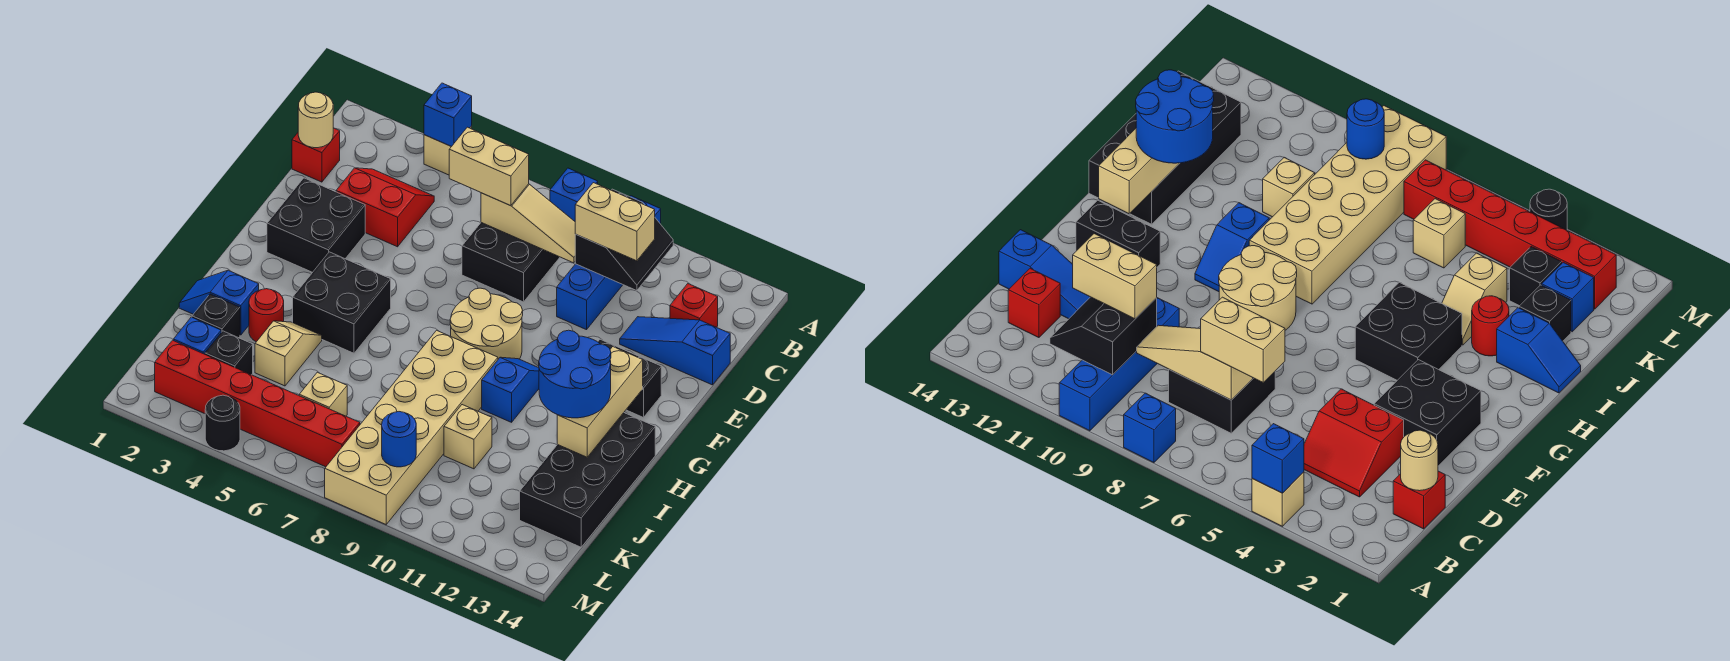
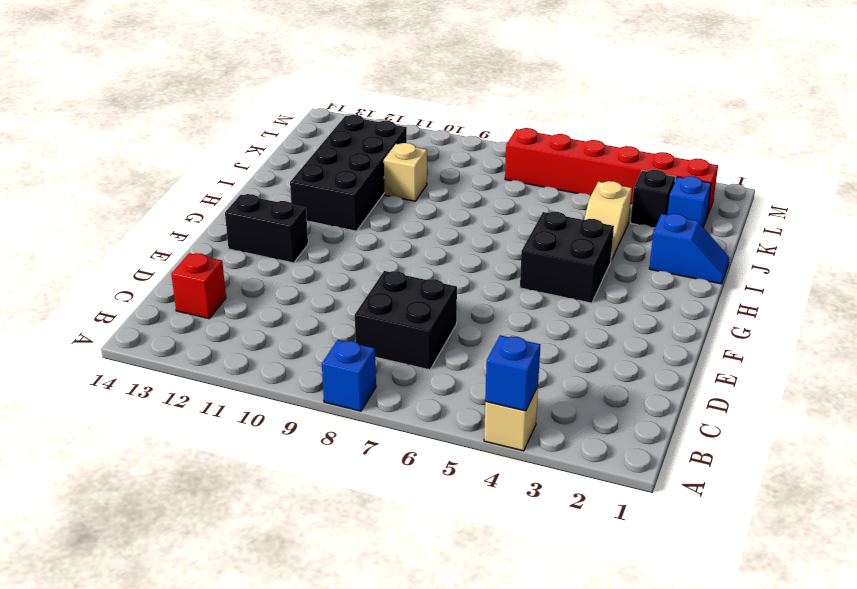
black brick H11:K12 level 1 -> black brick H13:K14 level 1
none -> blue brick A10:D10 level 1
none -> red brick C1 level 1
none -> red slope C3:D4 level 1 top D
none -> blue slope D12:D14 level 1 top 14

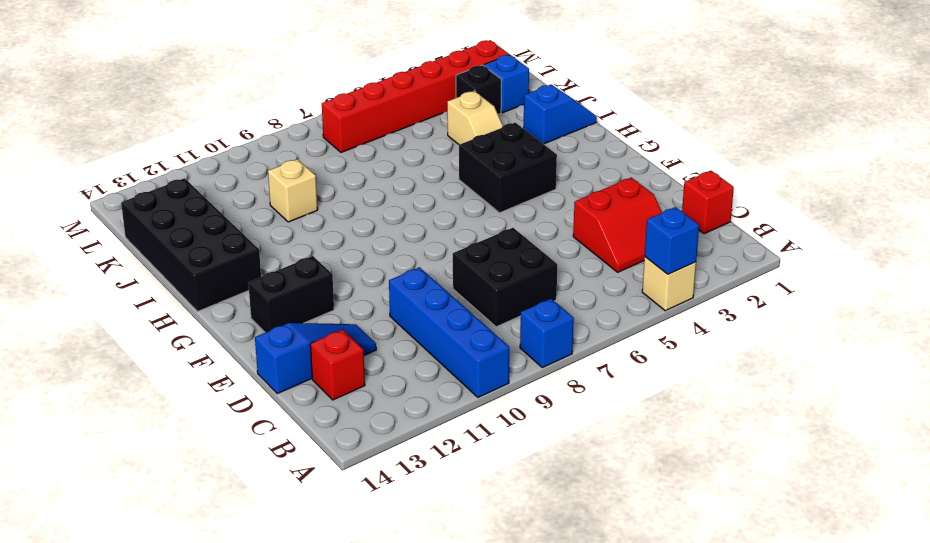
none -> black brick E2:F3 level 1
none -> tan round brick F8:G9 level 1
none -> blue slope G10:H10 level 1 top H
none -> tan brick H8:M9 level 1

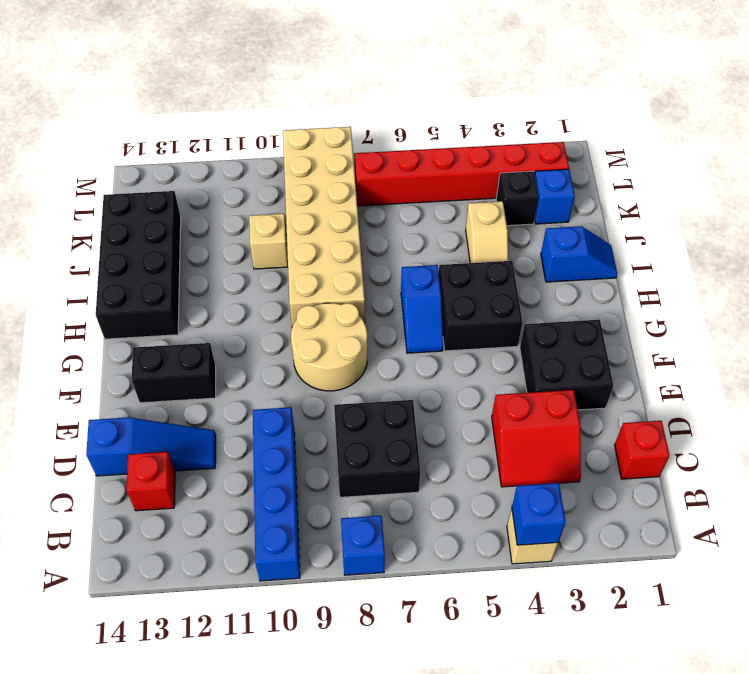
blue slope G6:H6 level 1 top H -> blue slope G10:H10 level 1 top H
none -> red round brick I3 level 1
none -> black brick J2 level 1
none -> tan brick K6 level 1
none -> black round brick M4 level 1

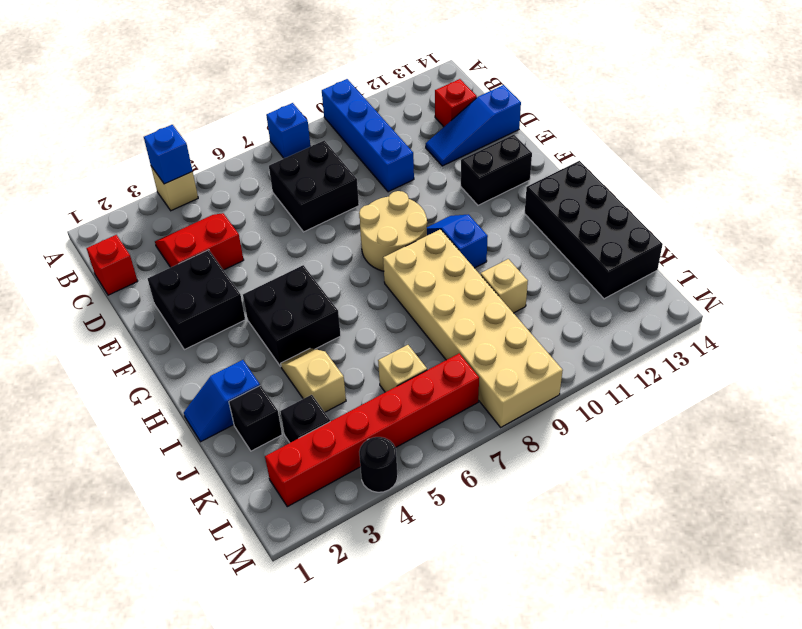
none -> red round brick I3 level 1
none -> blue brick K2 level 1
none -> black slope B10:C11 level 2 top 10
none -> tan round brick C1 level 2

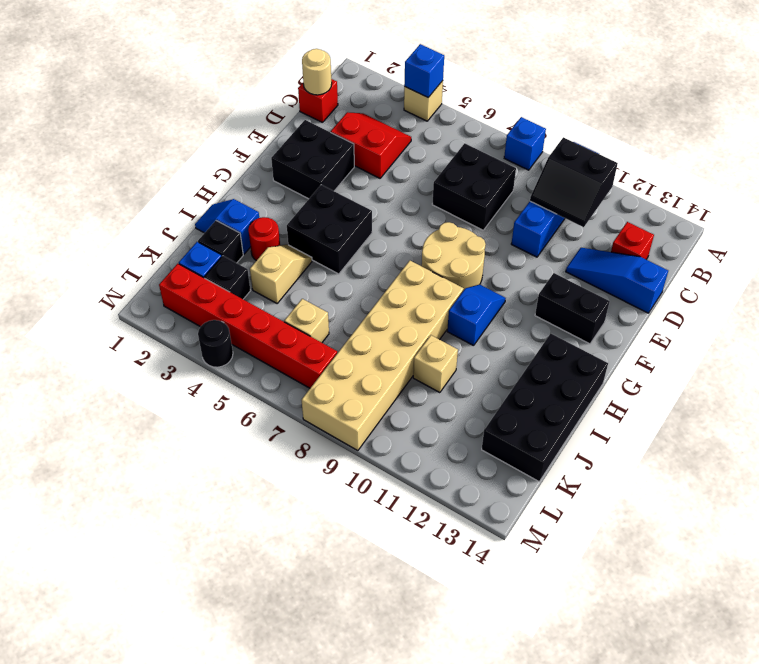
black slope B10:C11 level 2 top B -> black slope B10:C11 level 2 top 10
none -> tan slope C7:C9 level 2 top 7
none -> tan brick G13:I13 level 2
none -> blue round brick L9 level 2
none -> tan brick C6:C7 level 3

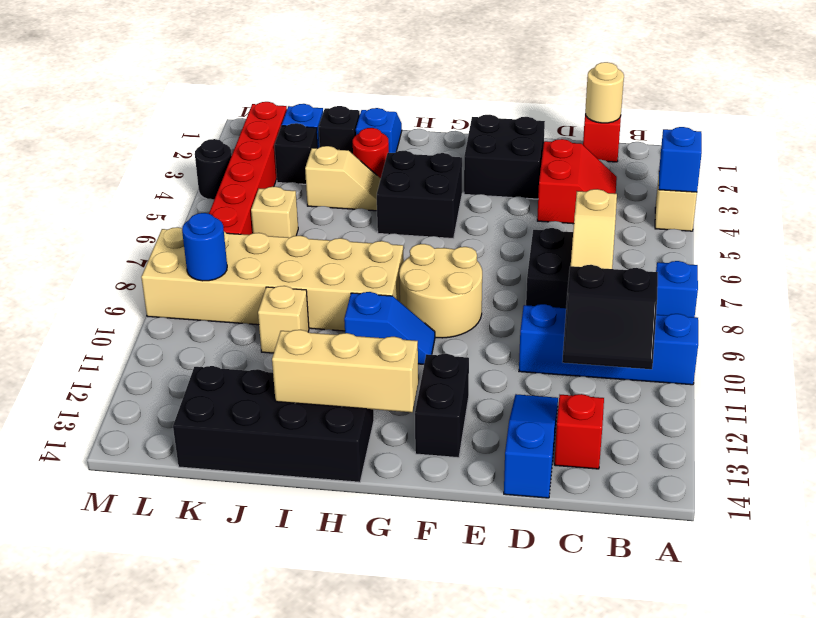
none -> tan brick C6:C7 level 3
none -> tan brick C10:C11 level 3
none -> blue round brick H12:I13 level 3

